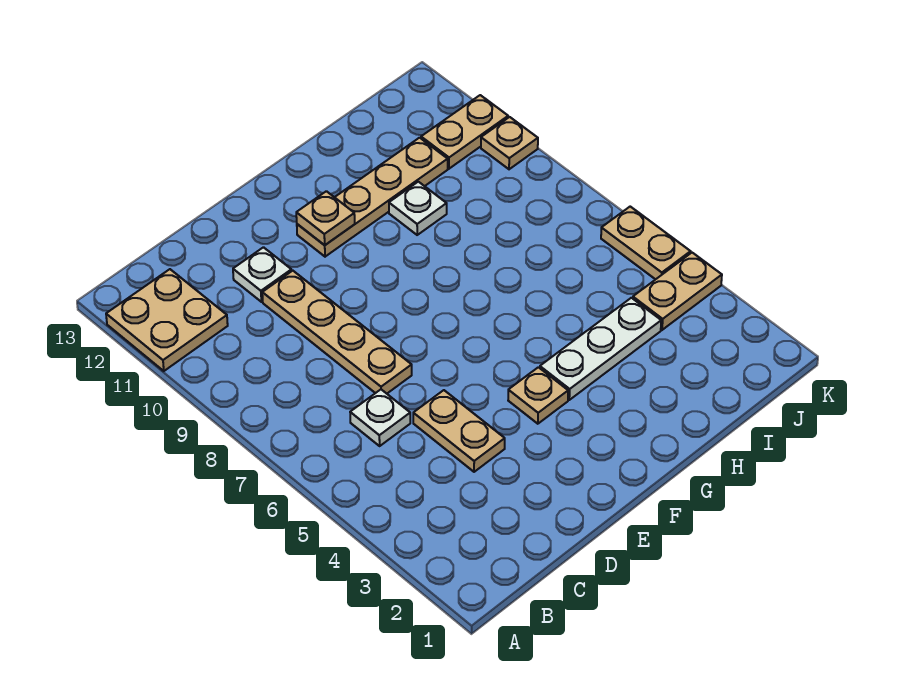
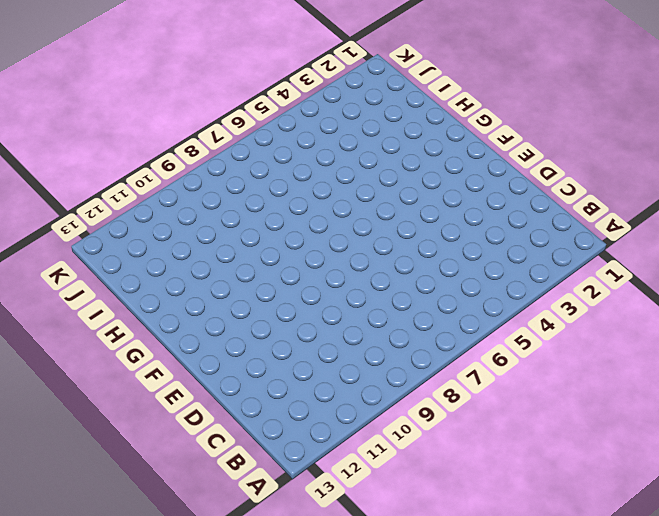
none -> tan plate A11:B12 level 1
none -> white plate C6 level 1
none -> tan plate D4:D5 level 1

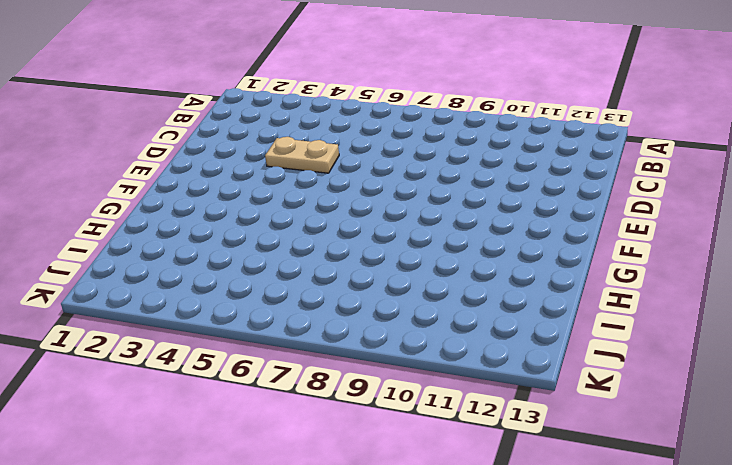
none -> tan plate A11:B12 level 1
none -> white plate C6 level 1
none -> tan plate D7:D10 level 1

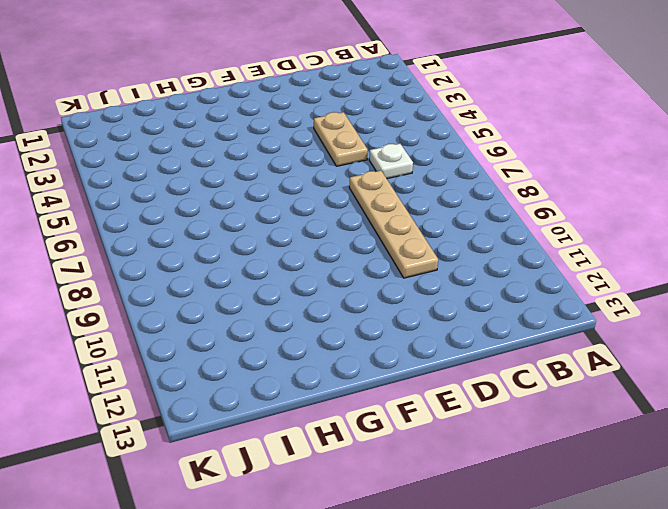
none -> tan plate A11:B12 level 1
none -> white plate D11 level 1
none -> tan plate F4 level 1

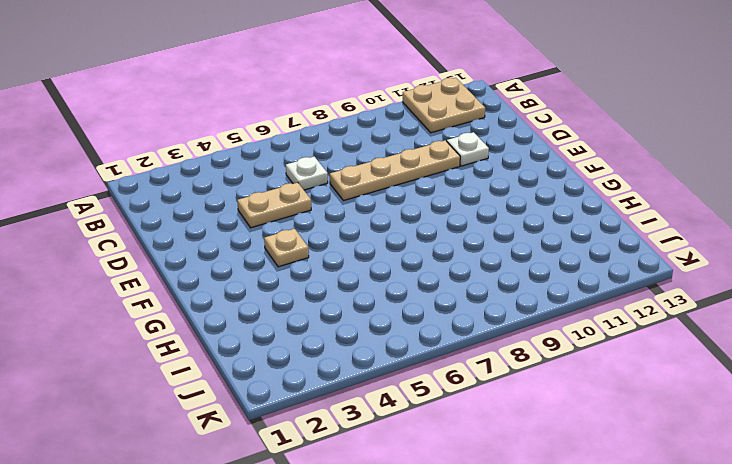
none -> tan plate F11:I11 level 1
none -> white plate G4:I4 level 1
none -> white plate H10 level 1

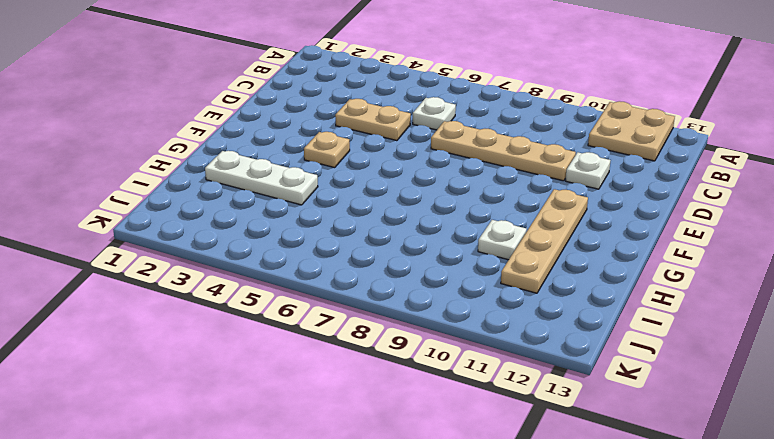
white plate H2:H4 level 1 -> white plate G4:I4 level 1
none -> tan plate J4:K4 level 1
none -> tan plate J11:K11 level 1
none -> tan plate K5:K6 level 1

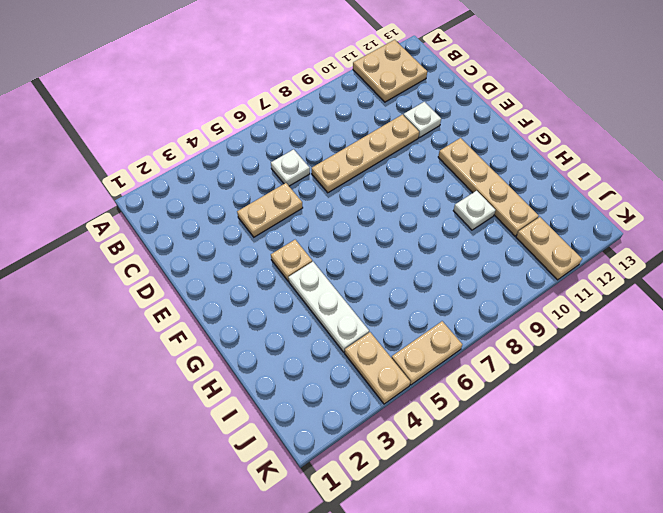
none -> tan plate K10 level 1
none -> tan plate F11 level 2

